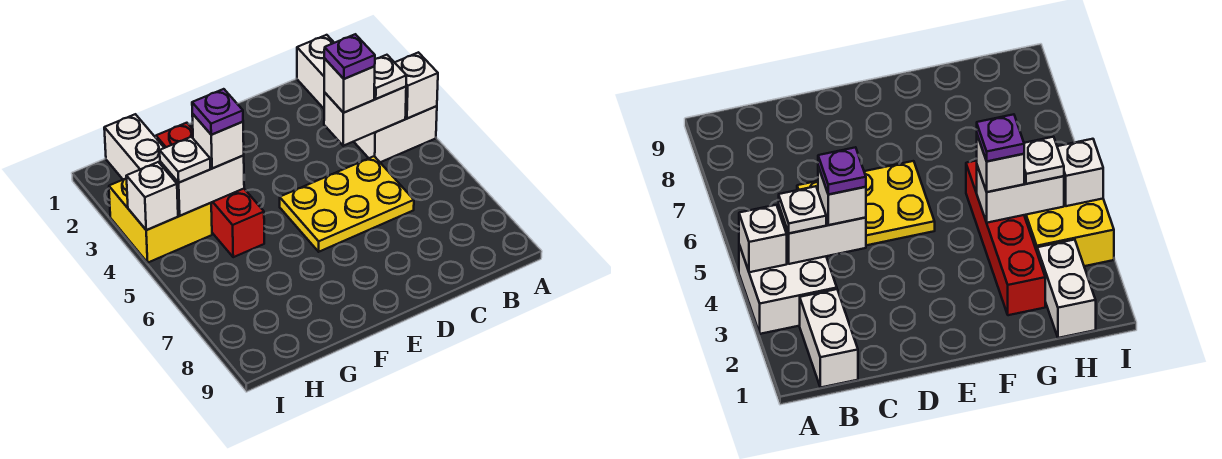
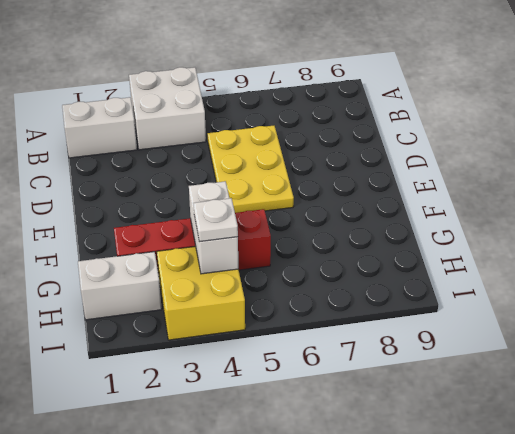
none -> white brick A4 level 2
none -> white brick B4:C4 level 2
none -> white brick I4 level 2

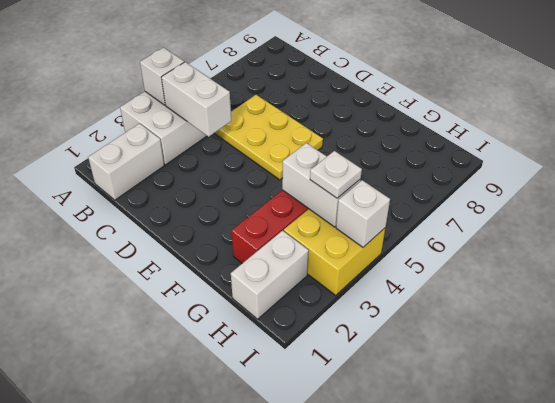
none -> white plate B4 level 3
none -> white brick C4 level 3
none -> white brick G4 level 3

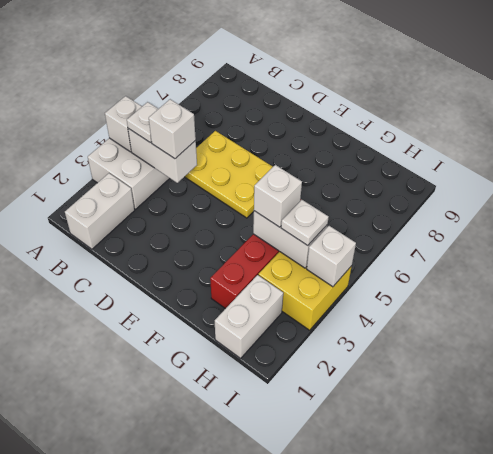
none -> purple plate C4 level 4
none -> purple plate G4 level 4

